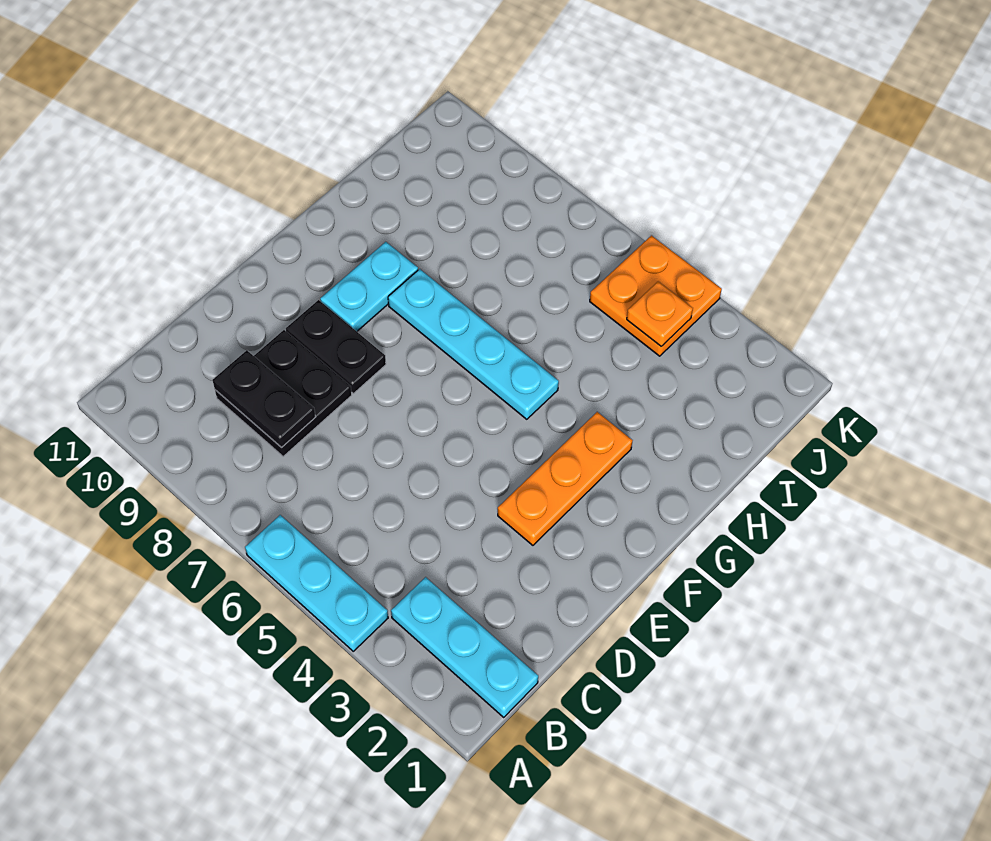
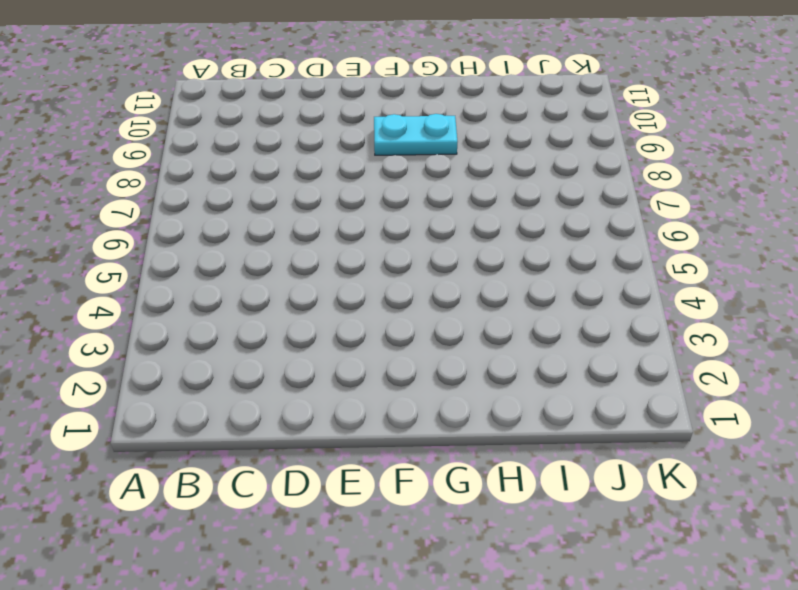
none -> cyan plate A4:A6 level 1
none -> cyan plate B1:B3 level 1

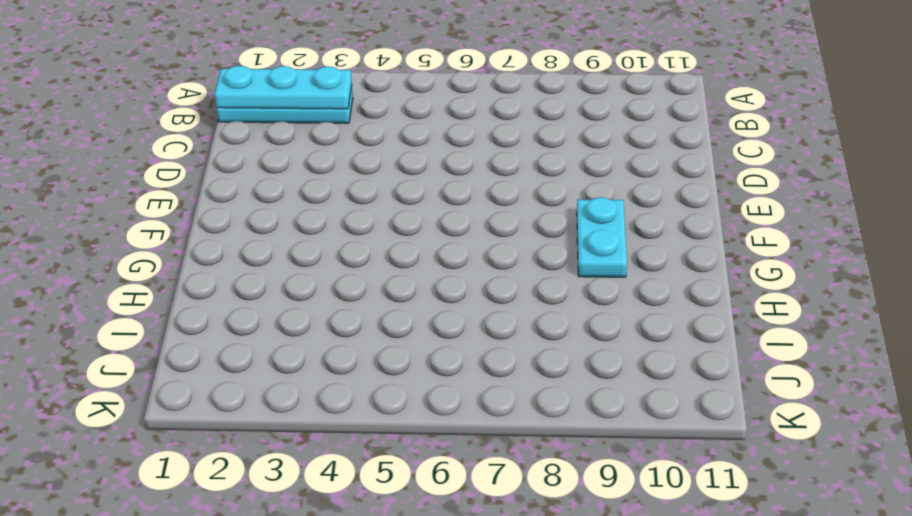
cyan plate B1:B3 level 2 -> cyan plate A4:A6 level 1
none -> black plate C8:D9 level 1
none -> orange plate E3:G3 level 1

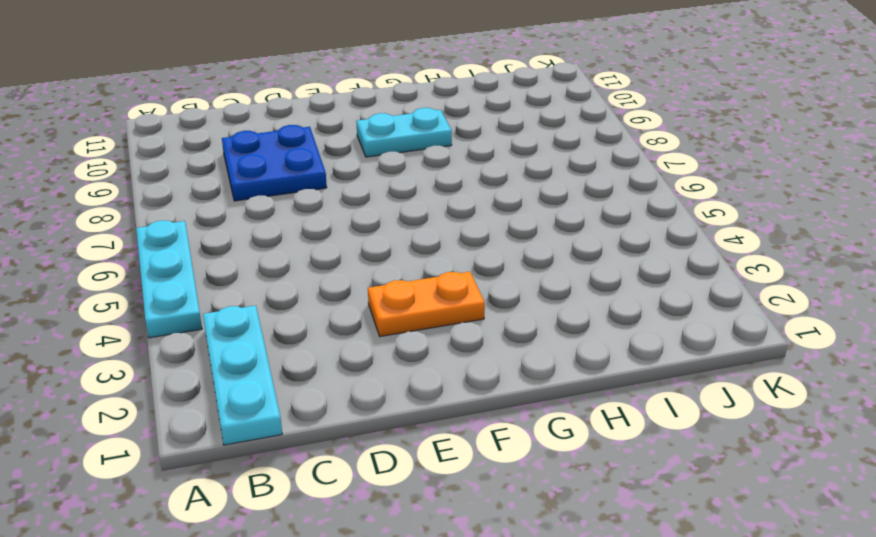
blue plate C8:D9 level 1 -> black plate C8:D9 level 1
orange plate E3:F3 level 1 -> orange plate E3:G3 level 1
none -> black plate E8:E9 level 1
none -> cyan plate G5:G8 level 1

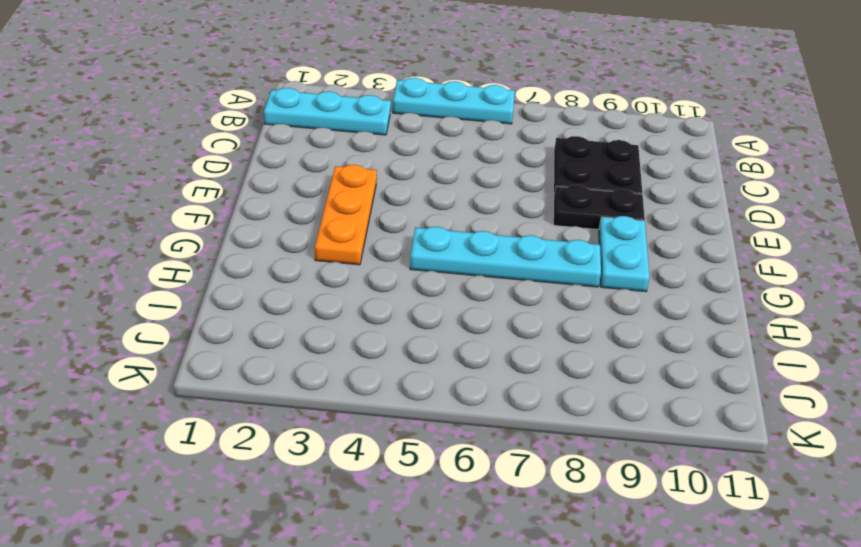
none -> orange plate J4:K5 level 1
none -> black plate C8:C9 level 2

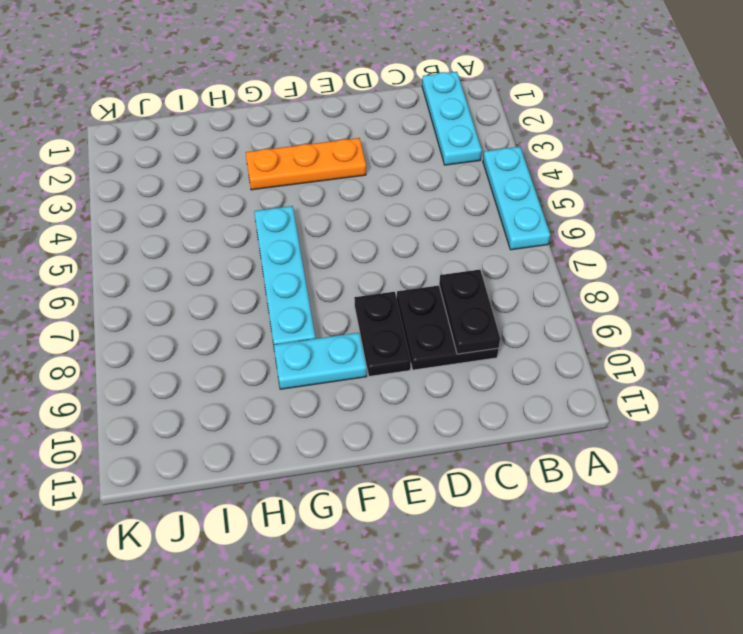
none -> orange plate J4:K5 level 1
none -> orange plate J4 level 2

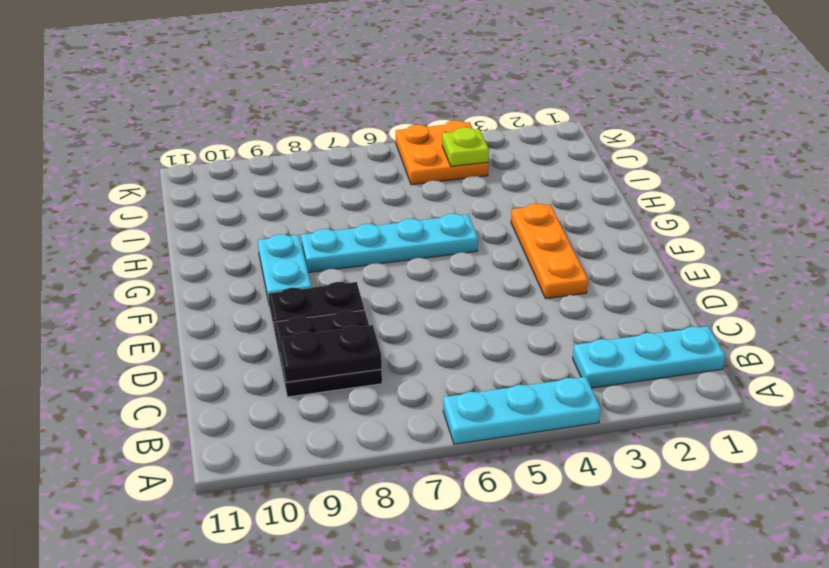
lime plate J4 level 2 -> orange plate J4 level 2

